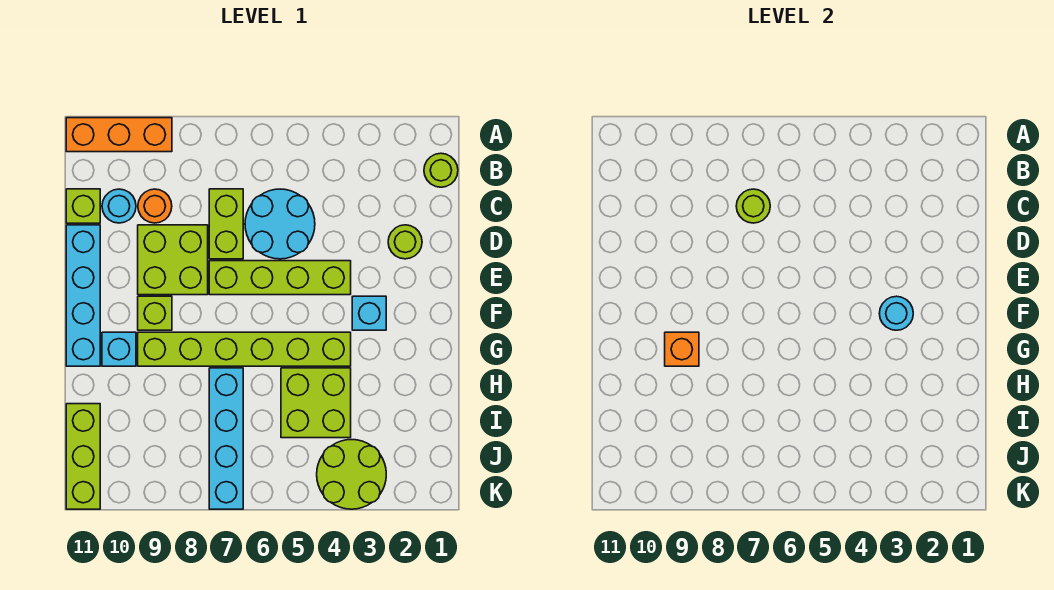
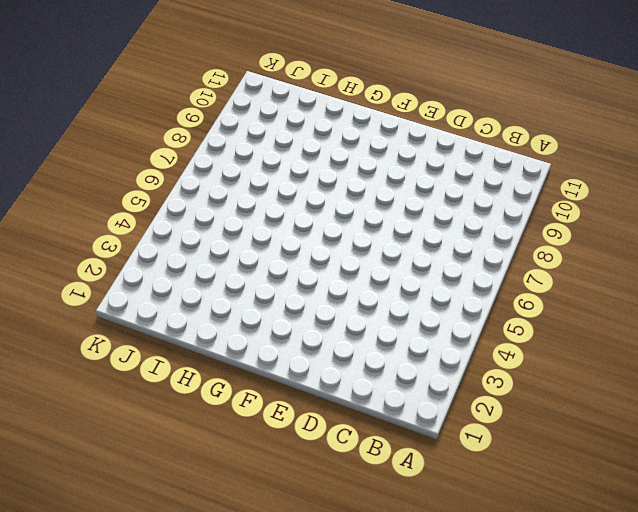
none -> orange brick A9:A11 level 1
none -> lime round brick B1 level 1
none -> cyan round brick C5:D6 level 1

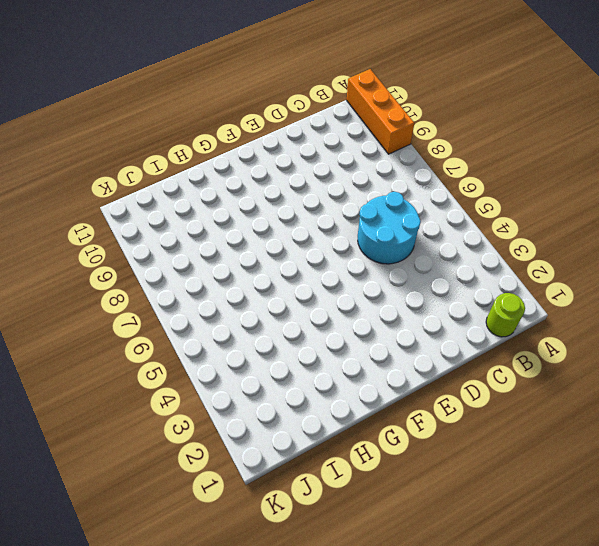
none -> lime brick C7:D7 level 1
none -> orange round brick C9 level 1
none -> cyan round brick C10 level 1

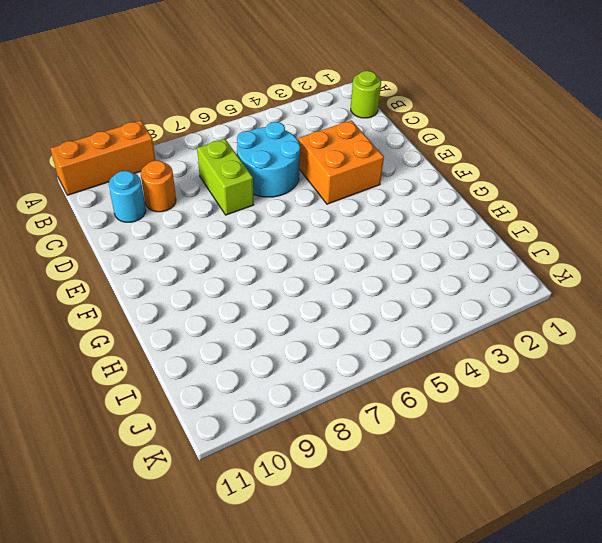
orange brick D3:E4 level 1 -> lime brick E4:E7 level 1
none -> lime brick C11 level 1
none -> lime round brick D2 level 1
none -> lime brick D8:E9 level 1

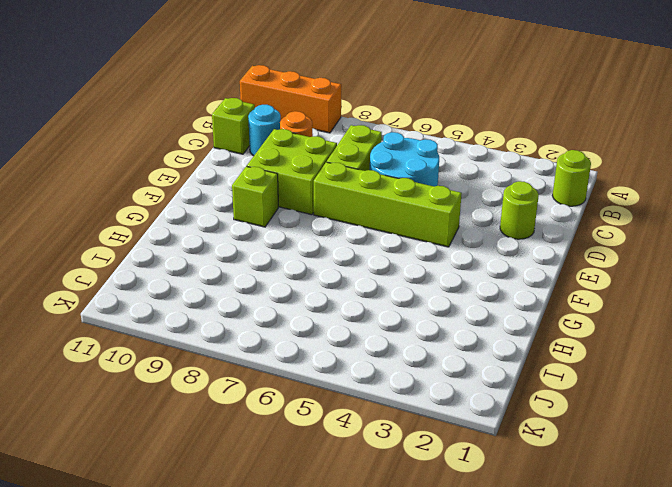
none -> cyan brick D11:G11 level 1
none -> cyan brick F3 level 1
none -> lime brick G4:G9 level 1

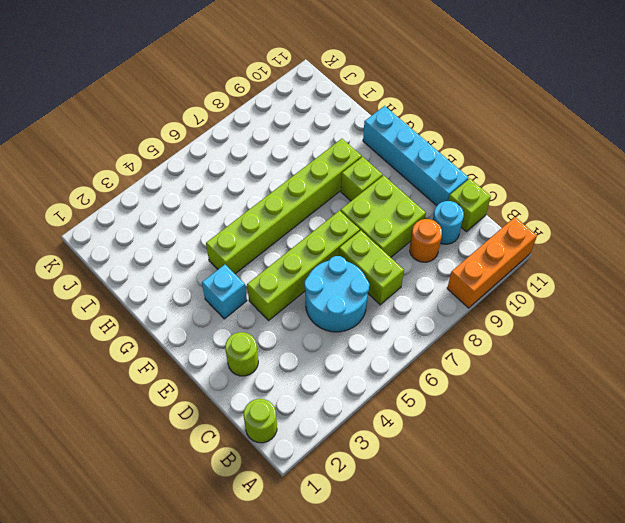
none -> cyan brick G10 level 1
none -> lime brick H4:I5 level 1
none -> cyan brick H7:K7 level 1

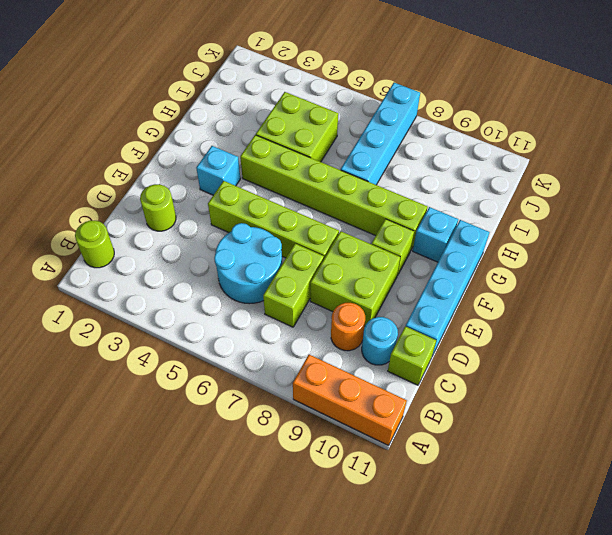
none -> lime brick I11:K11 level 1
none -> lime round brick J3:K4 level 1
none -> lime round brick C7 level 2

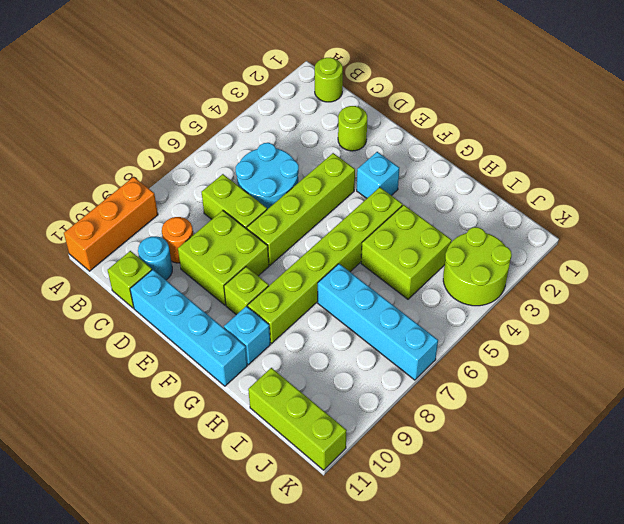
none -> lime round brick C7 level 2
none -> cyan round brick F3 level 2
none -> orange brick G9 level 2

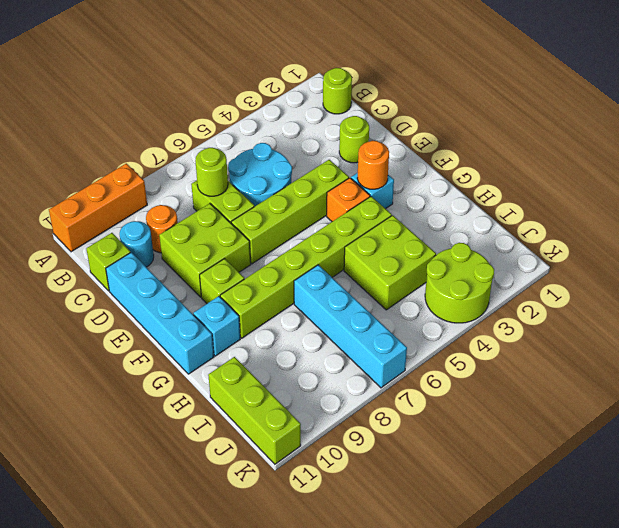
orange round brick F3 level 2 -> cyan round brick F3 level 2
orange brick F4 level 1 -> orange brick G9 level 2

